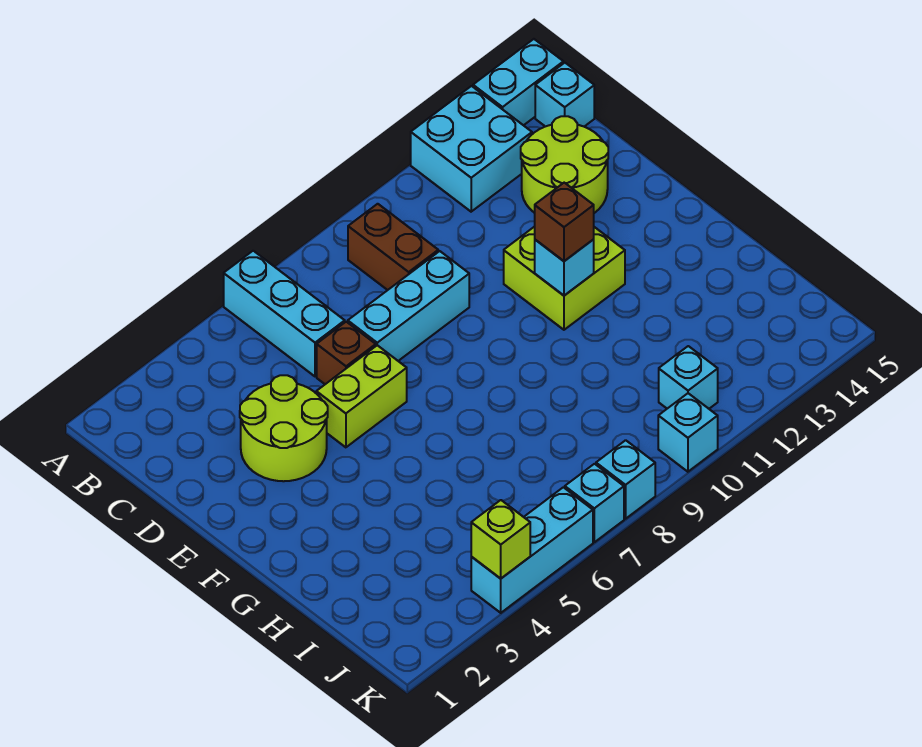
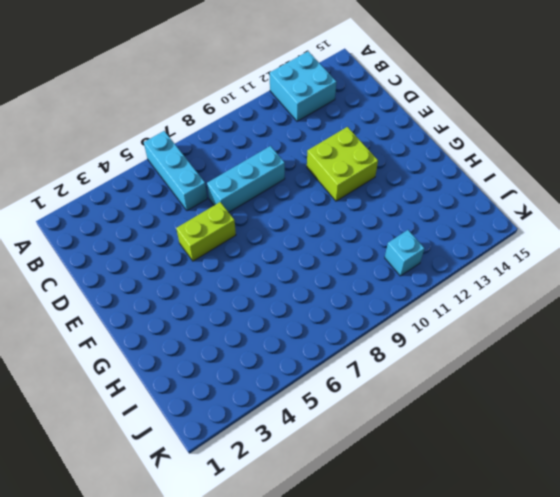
none -> cyan brick A14:A15 level 1
none -> brown brick B9:C9 level 1
none -> cyan brick B15 level 1

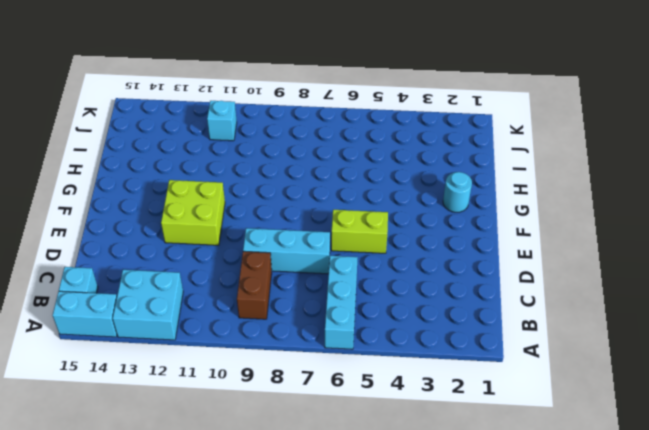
cyan round brick G2 level 1 -> none
none -> lime round brick C13:D14 level 1
none -> lime round brick D3:E4 level 1
none -> brown brick D6 level 1

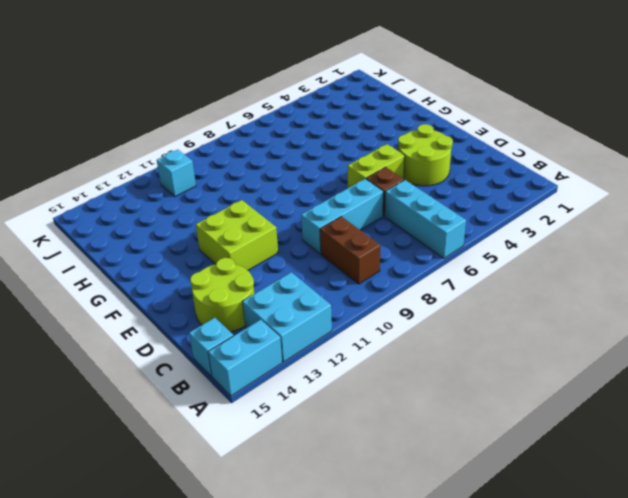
none -> cyan brick K4:K6 level 1
none -> cyan brick K7 level 1
none -> cyan brick K8 level 1

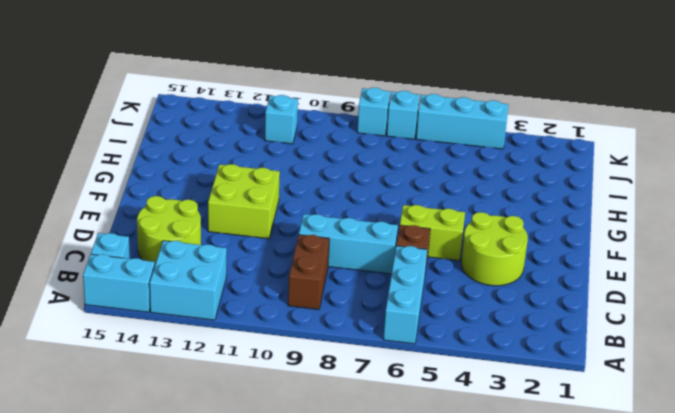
none -> cyan brick K10 level 1
none -> cyan brick F11 level 2
none -> lime brick K4 level 2

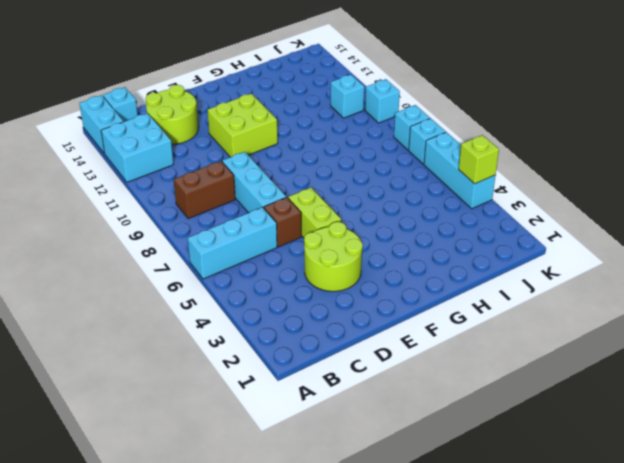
none -> cyan brick F11 level 2
none -> brown brick F11 level 3

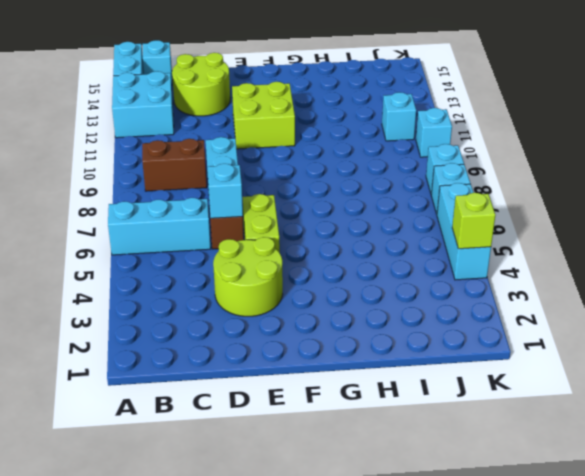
cyan brick D6 level 2 -> cyan brick F11 level 2
none -> brown brick F11 level 3

